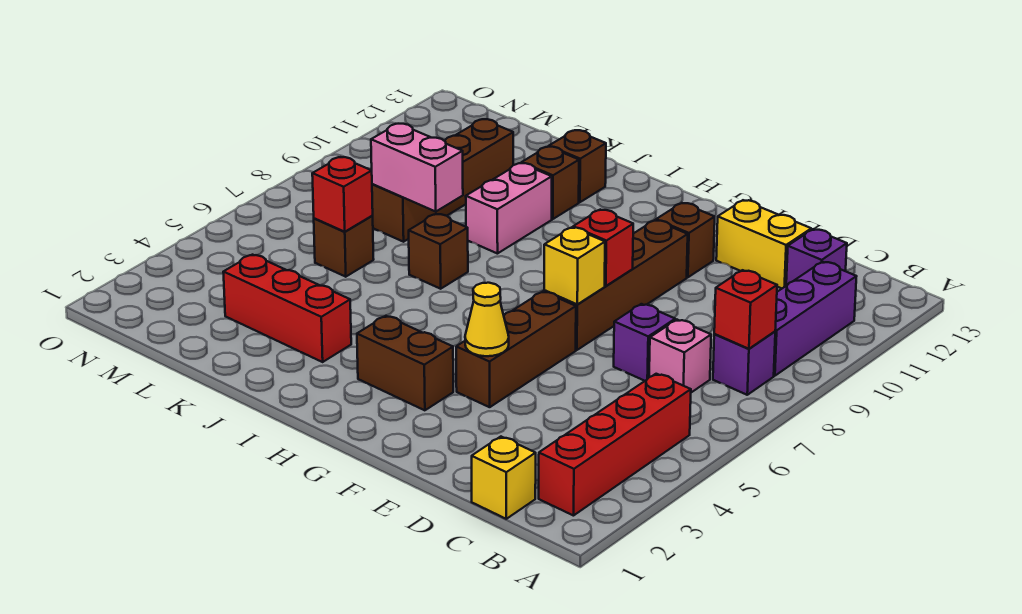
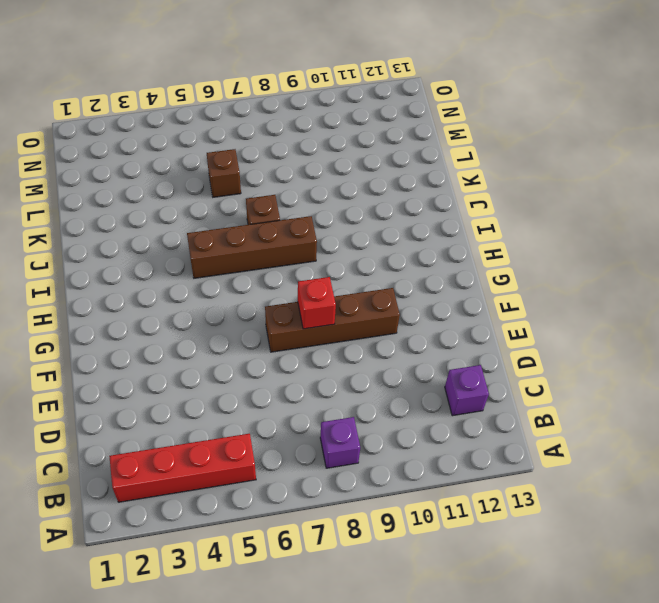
brown brick I5:I8 level 1 -> brown brick L8:L11 level 1
none -> purple brick B9:B11 level 1
none -> yellow brick C1 level 1
none -> pink brick C7 level 1

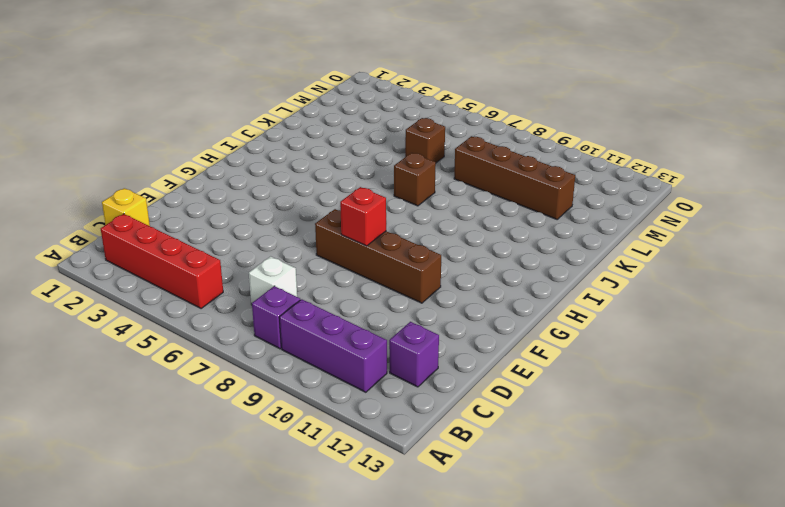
white brick C7 level 1 -> pink brick C7 level 1
none -> purple brick D7 level 1
none -> yellow brick D12:E12 level 1
none -> brown brick F4:F6 level 1

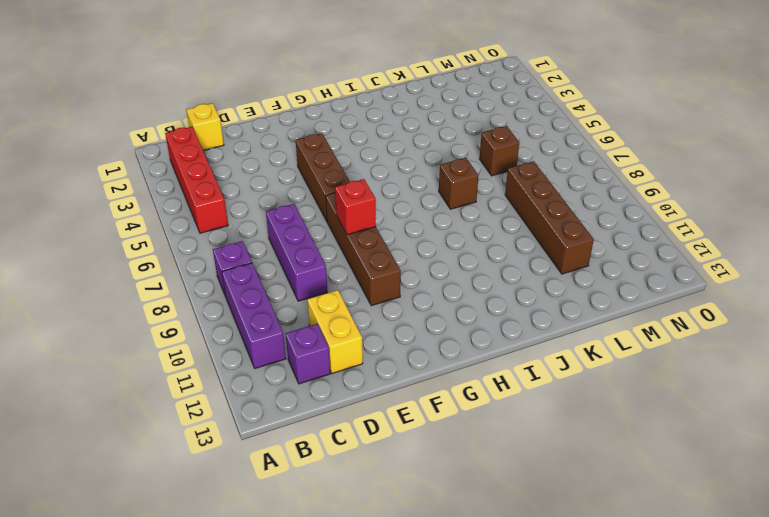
purple brick D7:D9 level 1 -> purple brick D7 level 1
yellow brick D11:D12 level 1 -> yellow brick D12:E12 level 1
none -> pink brick C7 level 1
none -> brown brick F11 level 1
none -> brown brick G3:H3 level 1

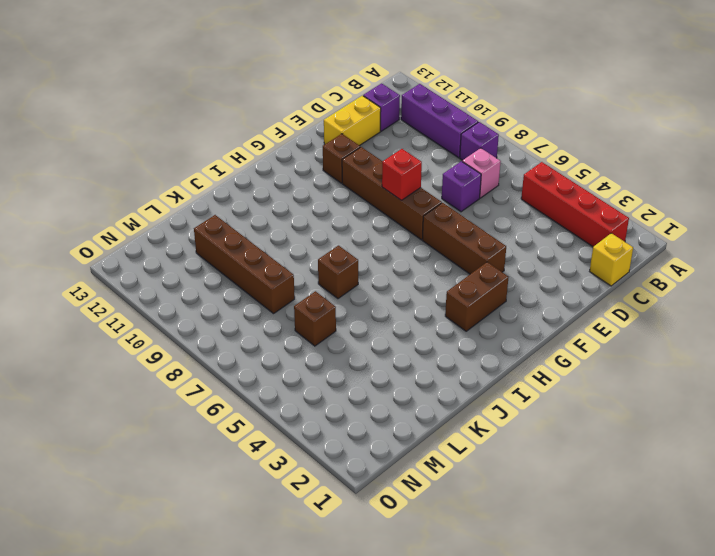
none -> red brick J3:L3 level 1
none -> pink brick J9:J10 level 1
none -> brown brick J11 level 1

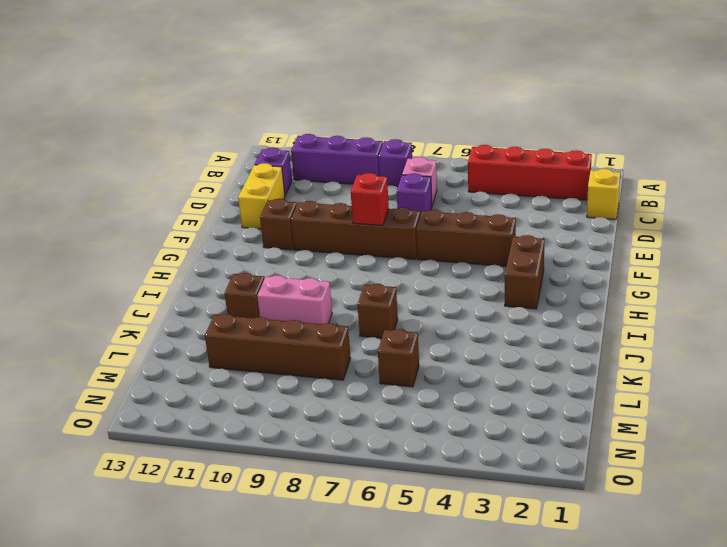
none -> red brick J3:L3 level 1
none -> brown brick J12 level 1
none -> red brick B8 level 2

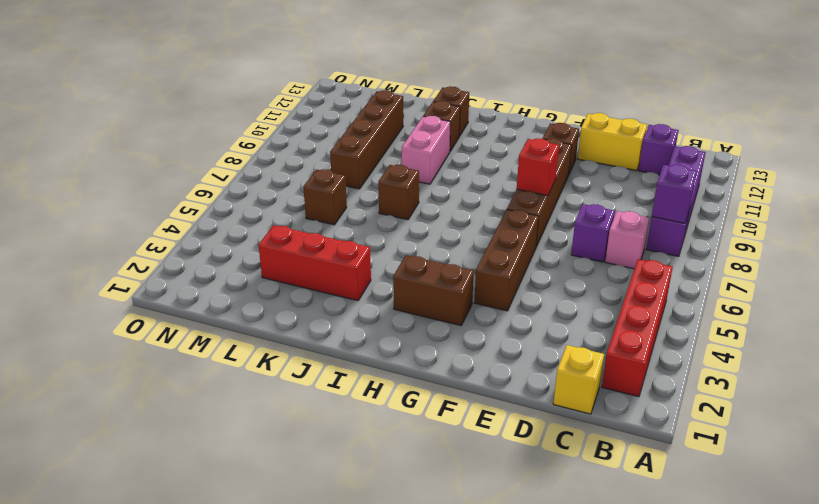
purple brick B8 level 2 -> red brick B8 level 2
none -> yellow cone F4 level 2
none -> yellow brick F7 level 2
none -> pink brick K8:L8 level 2

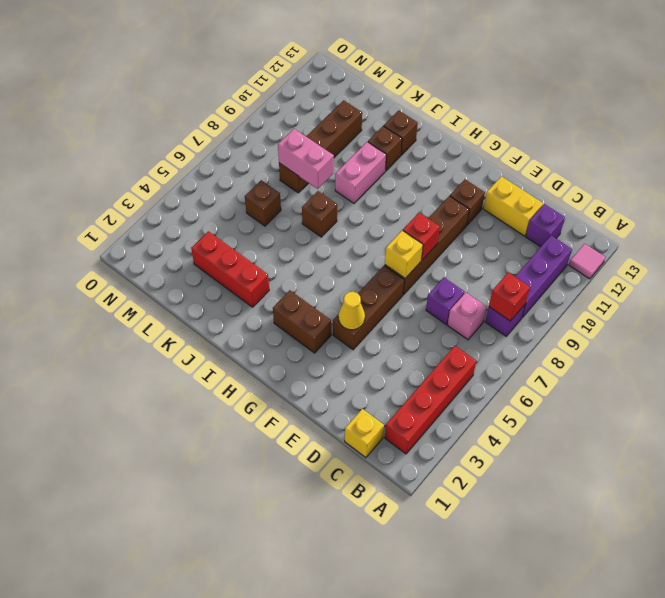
pink tile A12 level 1 -> none
none -> red brick L6 level 2

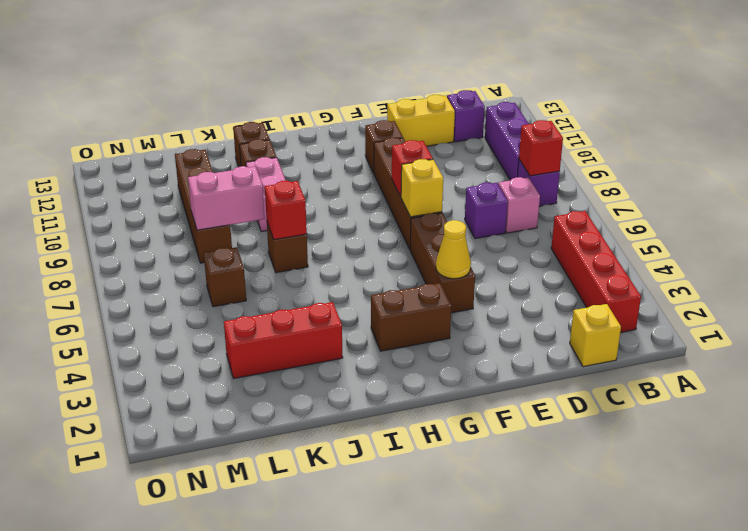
red brick J7 level 2 -> red brick L6 level 2

